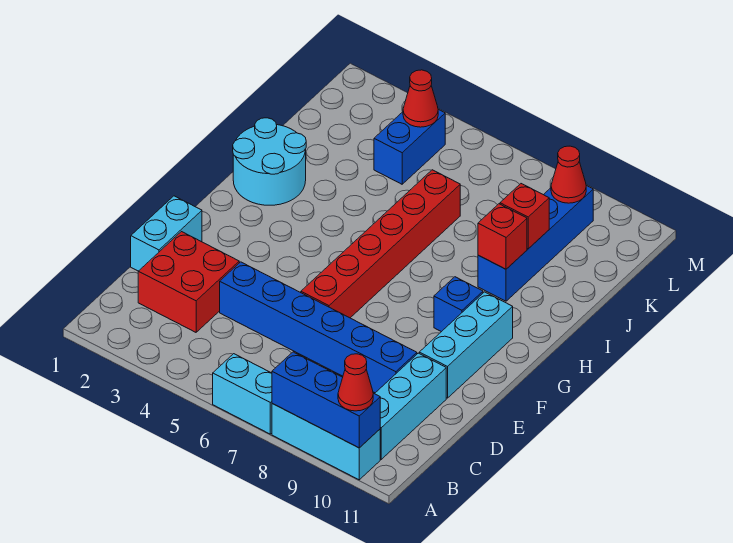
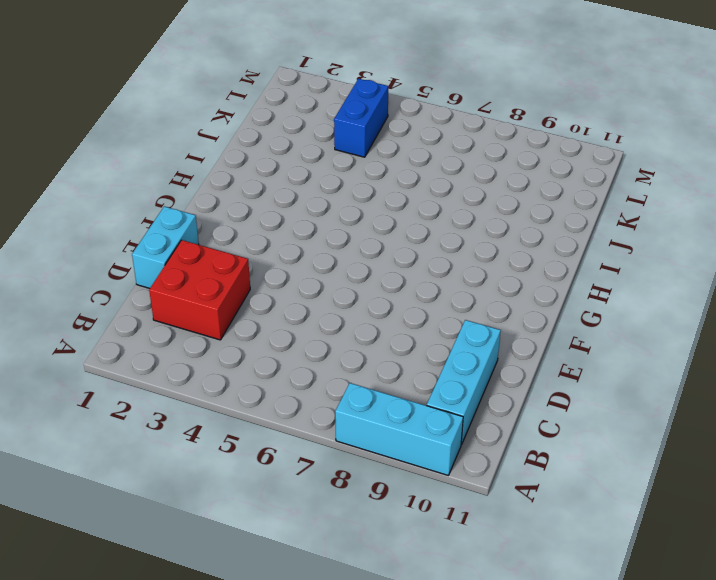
none -> cyan brick A6:A7 level 1
none -> blue brick D4:D9 level 1
none -> red brick E6:J6 level 1

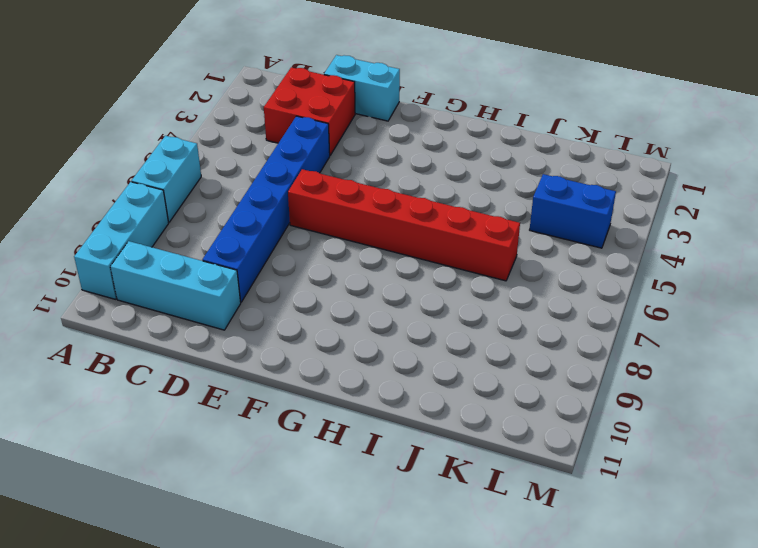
none -> cyan brick E10:G10 level 1
none -> blue brick G9 level 1
none -> cyan round brick H1:I2 level 1

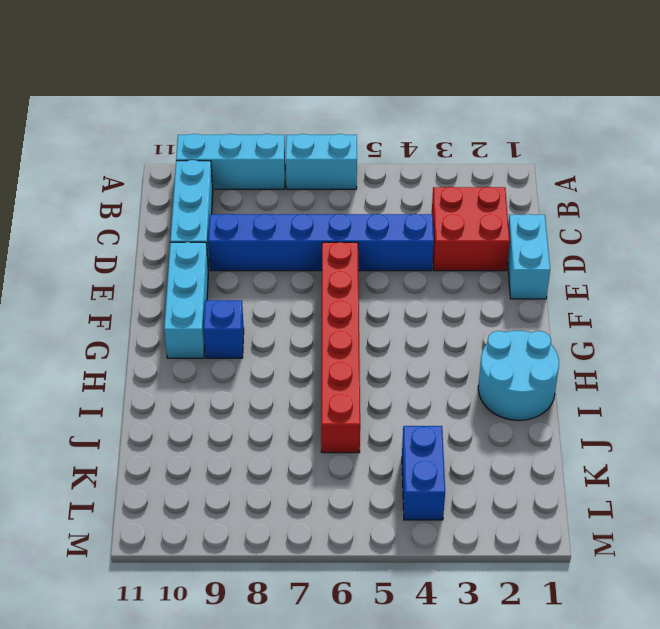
none -> blue brick I9:L9 level 1
none -> blue brick A8:A10 level 2
none -> red brick I9 level 2

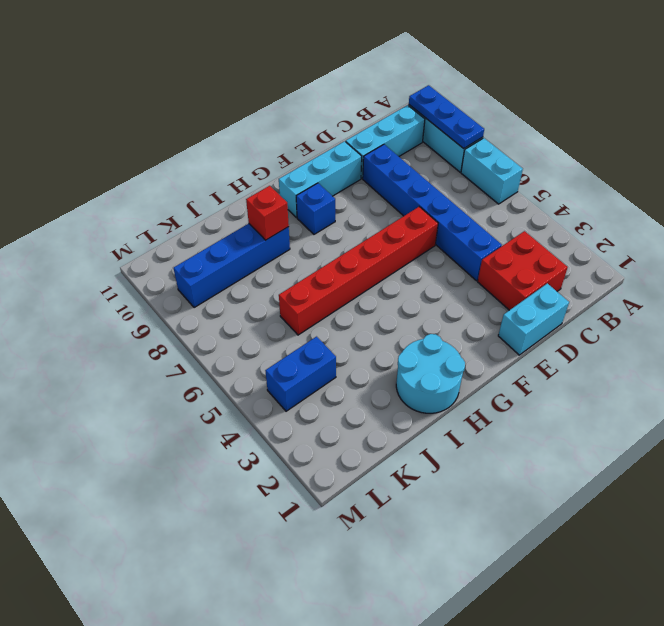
blue plate A8:A10 level 2 -> blue brick A8:A10 level 2
none -> red brick J9 level 2
none -> red cone L4 level 2
none -> red cone L9 level 2

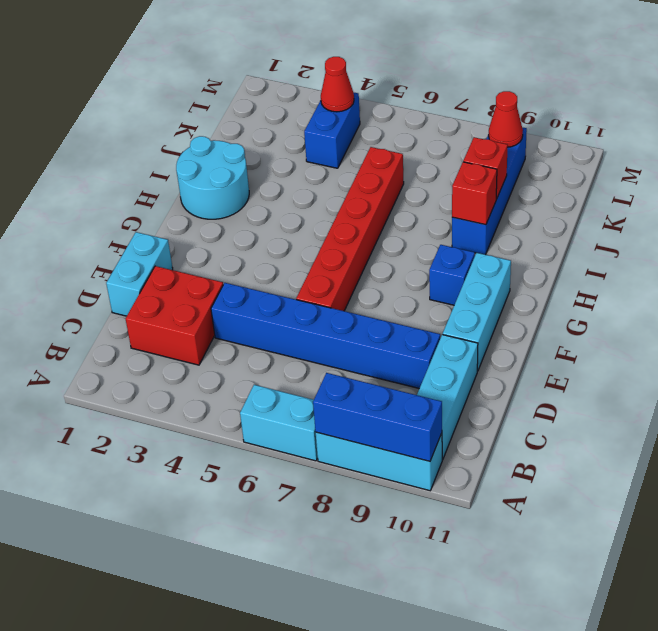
none -> red cone A10 level 3

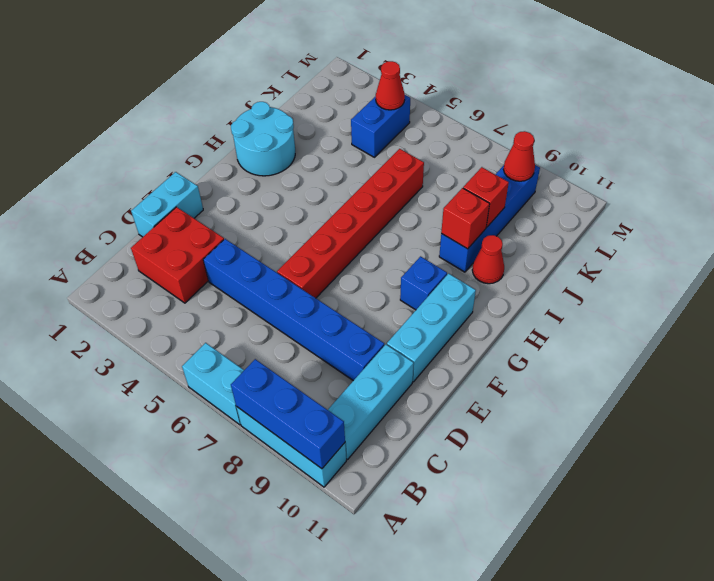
red cone I10 level 1 -> red cone A10 level 3

